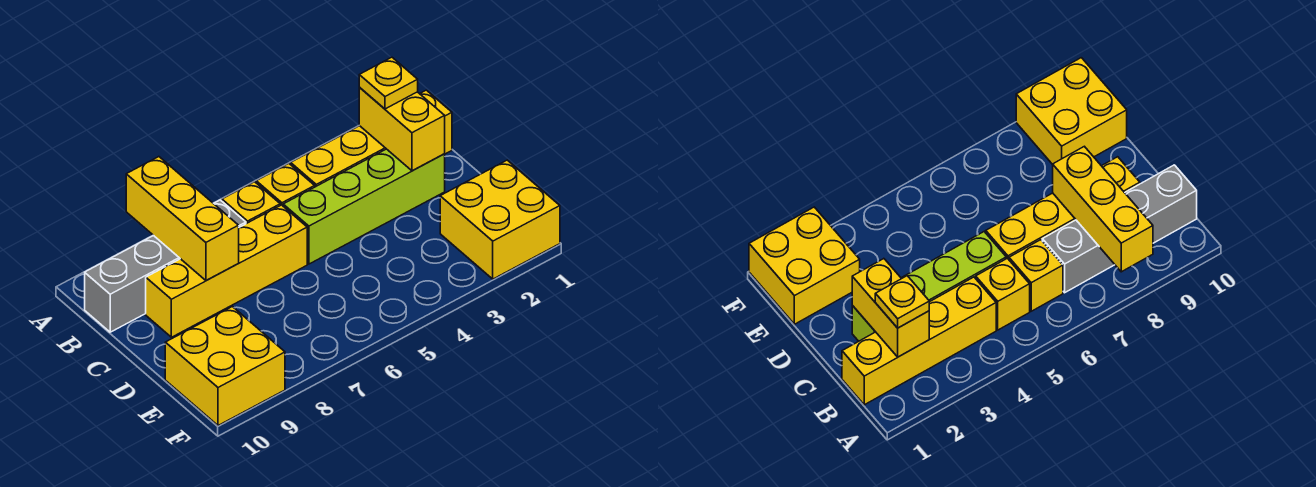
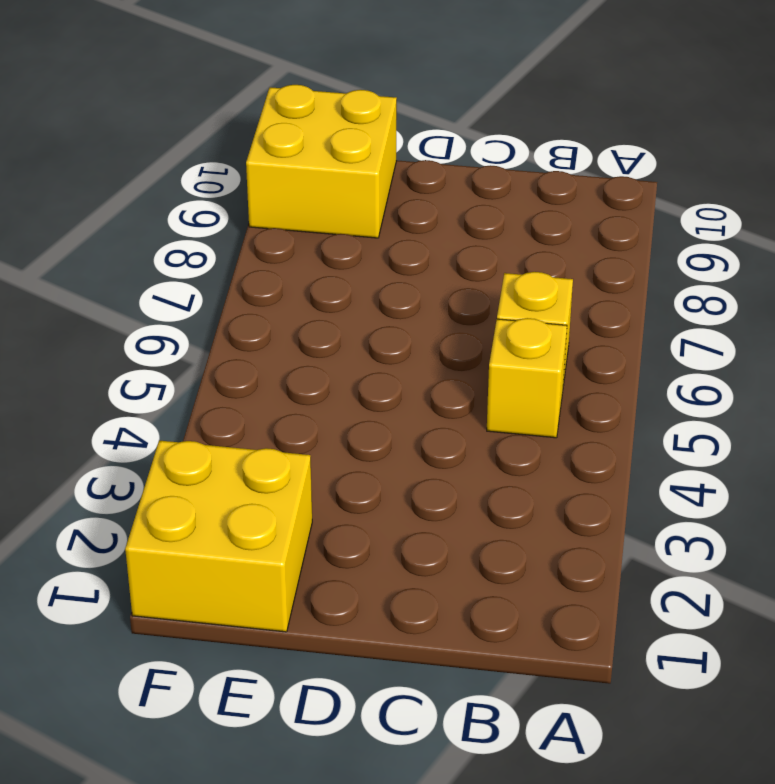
none -> yellow brick B1:B4 level 1
none -> grey brick B7:B10 level 1

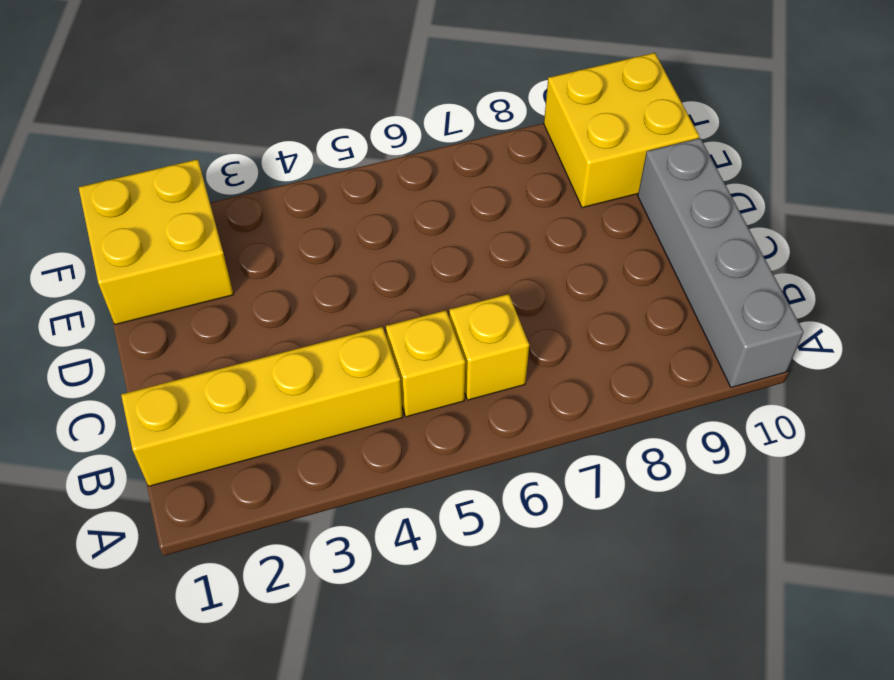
grey brick A10:D10 level 1 -> grey brick B7:B10 level 1
none -> lime brick C2:C5 level 1
none -> yellow brick C6:C9 level 1

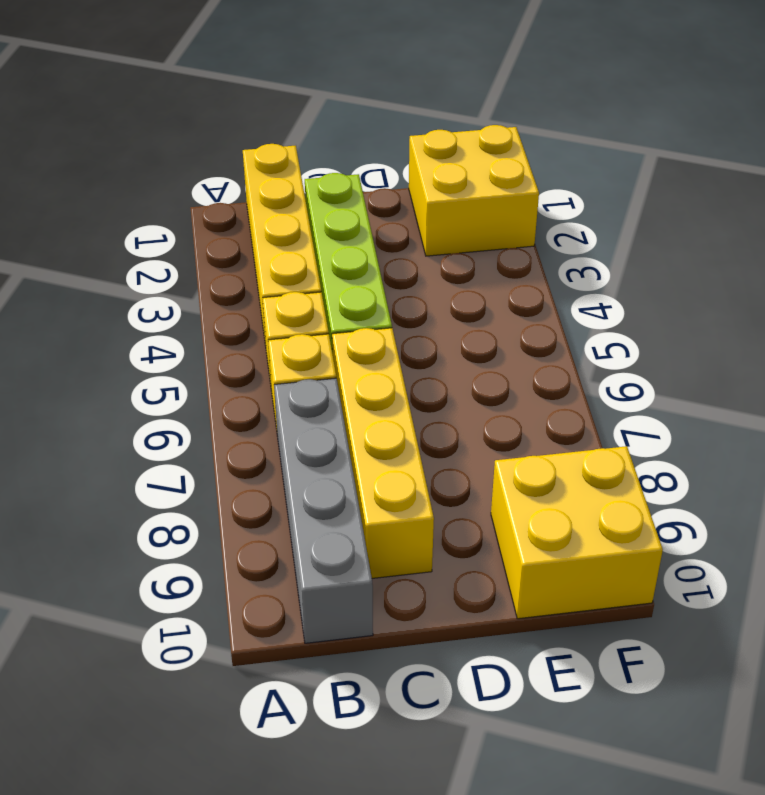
none -> yellow brick A8:C8 level 2
none -> yellow brick B2:C2 level 2

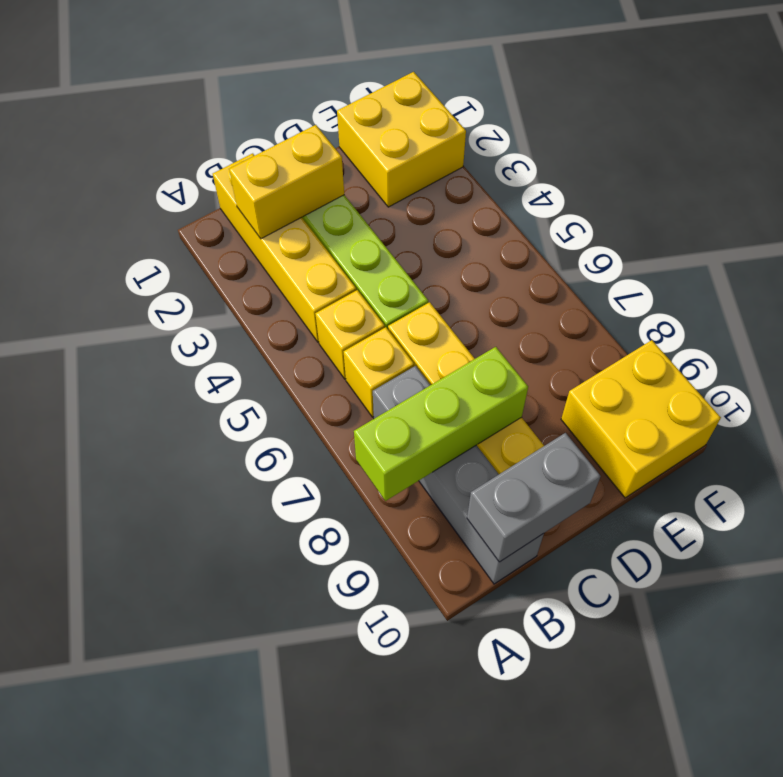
lime brick A8:C8 level 2 -> yellow brick A8:C8 level 2
grey brick B10:C10 level 2 -> none
none -> yellow plate B2 level 3

